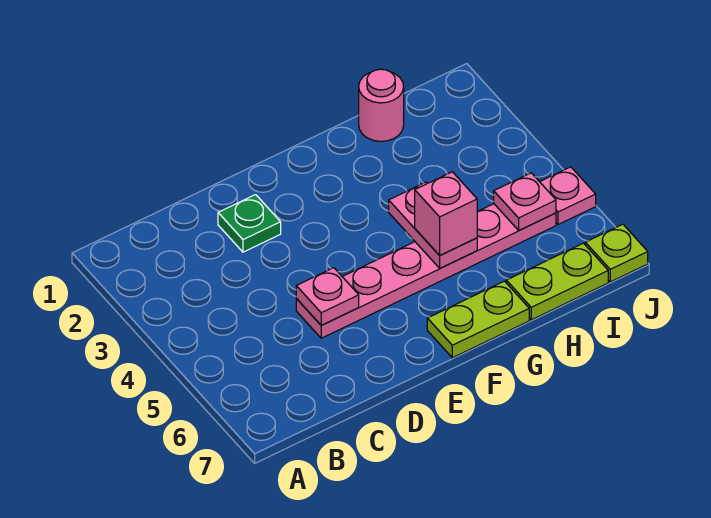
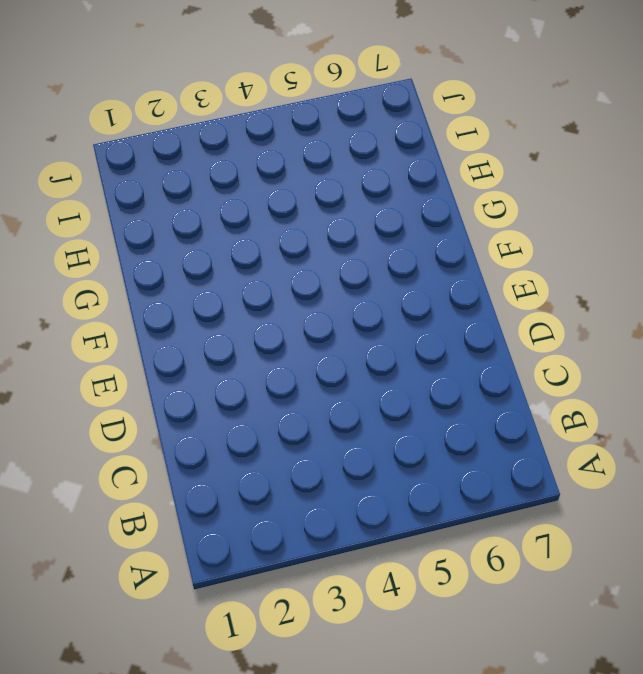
none -> green plate D2 level 1
none -> pink plate D5:I5 level 1

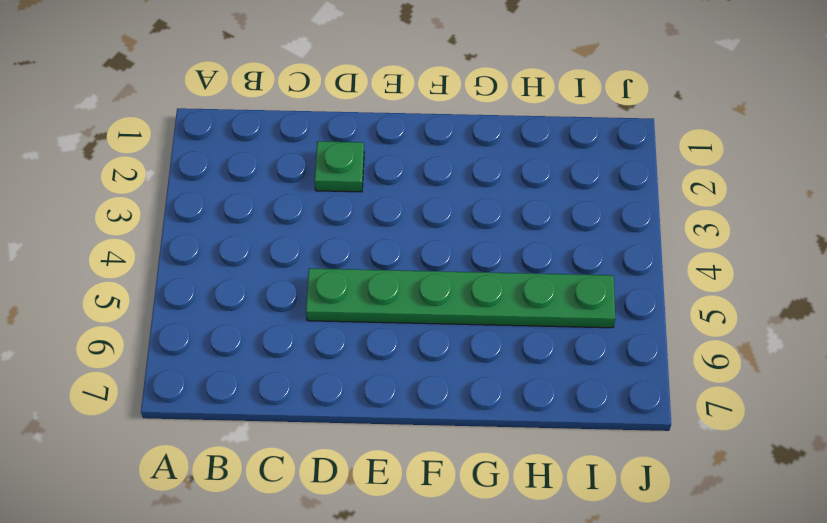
green plate D5:I5 level 1 -> pink plate D5:I5 level 1
none -> lime plate F7:G7 level 1
none -> pink round brick H1 level 1

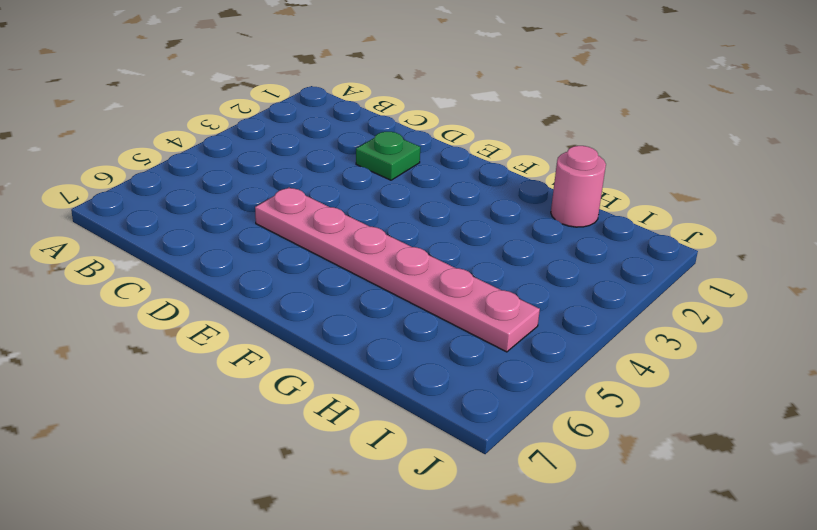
none -> lime plate F7:G7 level 1
none -> lime plate H7:I7 level 1

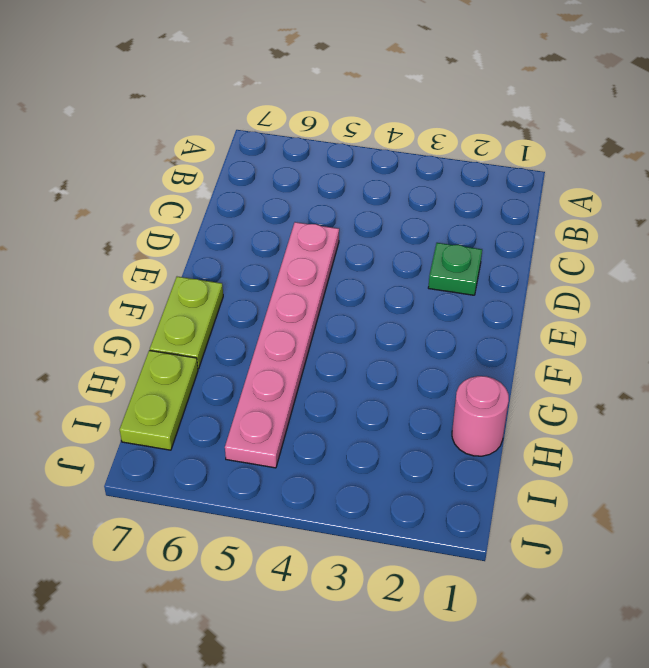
none -> pink plate J5 level 1
none -> lime plate J7 level 1

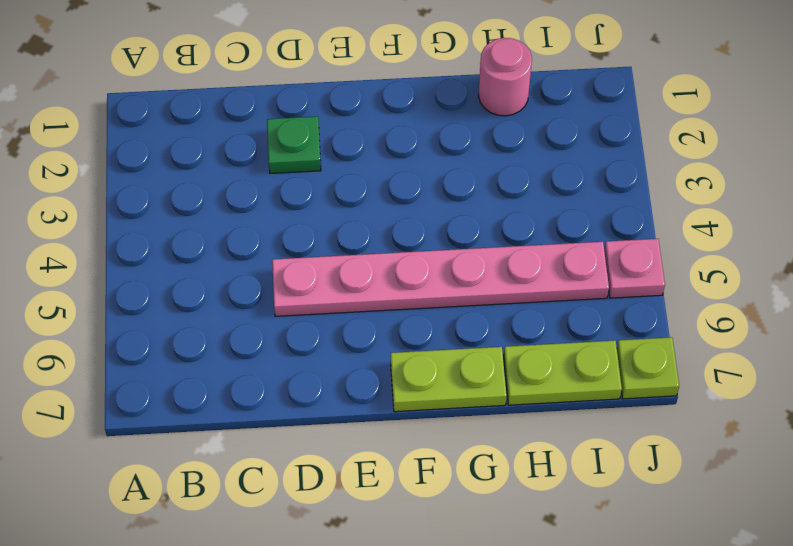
none -> pink plate D5 level 2
none -> pink plate G4:G5 level 2

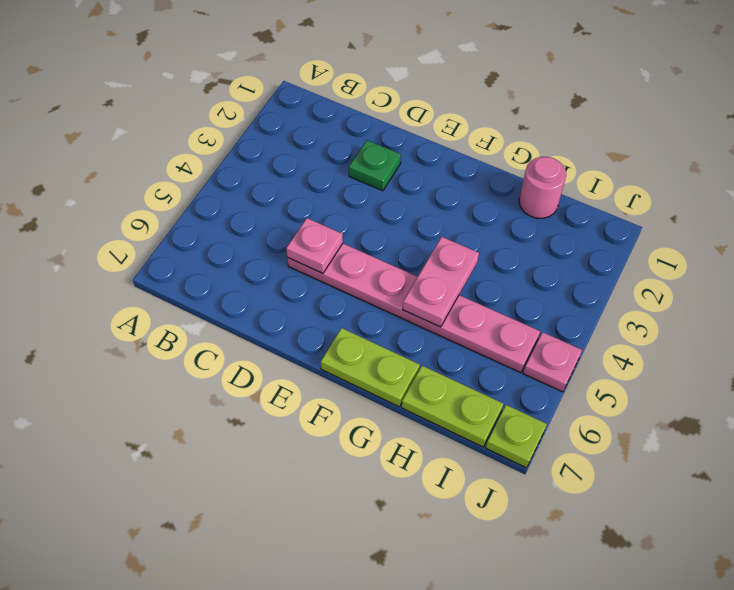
none -> pink plate I5 level 2
none -> pink brick G5 level 3

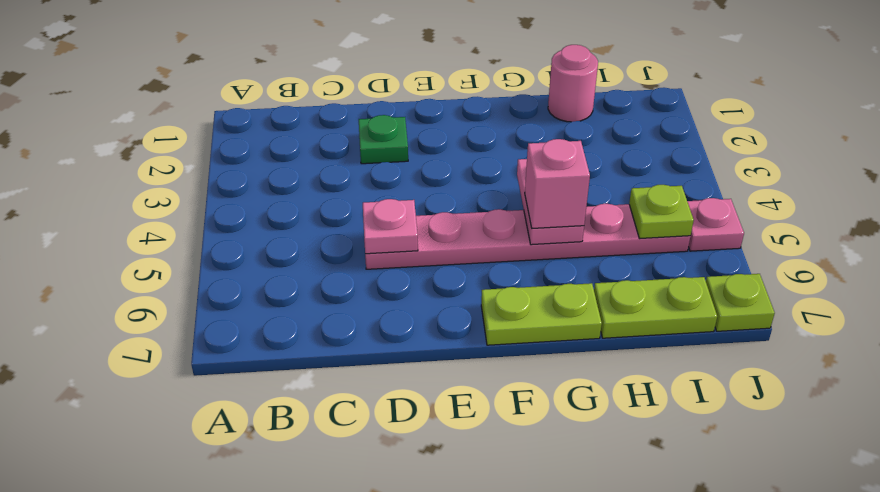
lime plate I5 level 2 -> pink plate I5 level 2

